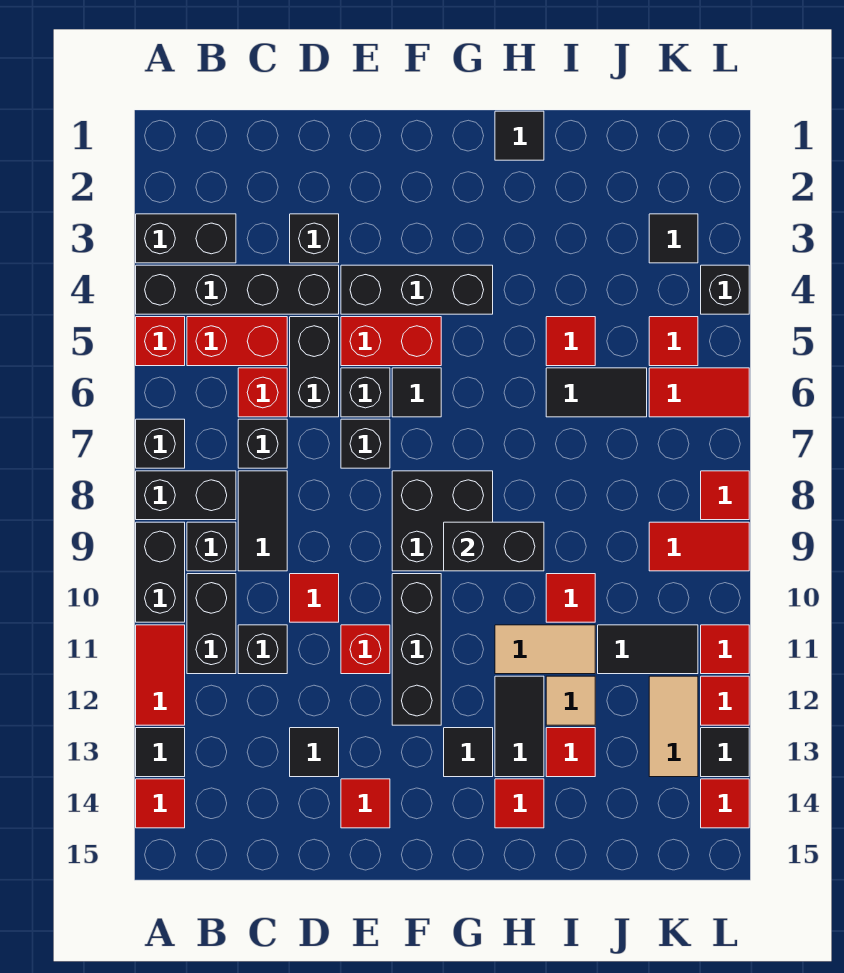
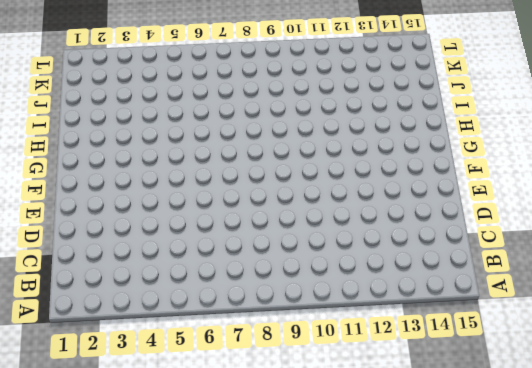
none -> black brick A3:B3 level 1
none -> black brick A4:D4 level 1
none -> red brick A5 level 1
none -> black brick A7 level 1

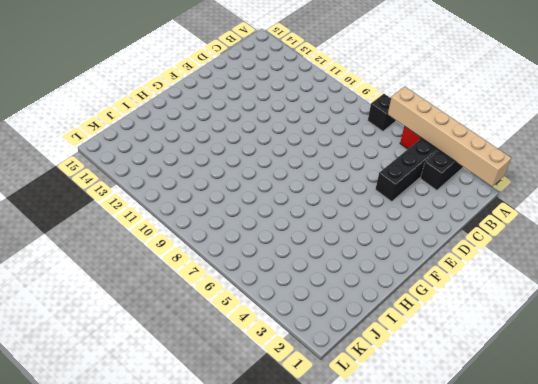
tan brick A1:A6 level 2 -> none
none -> black brick A8:B8 level 1
none -> black brick A9:A10 level 1
none -> red tile A11:A12 level 1
none -> black tile A13 level 1

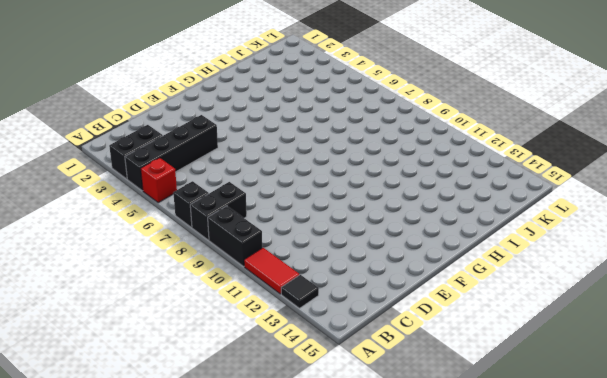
none -> red tile A14 level 1
none -> red brick B5:C5 level 1
none -> black brick B9 level 1
none -> black brick B10:B11 level 1

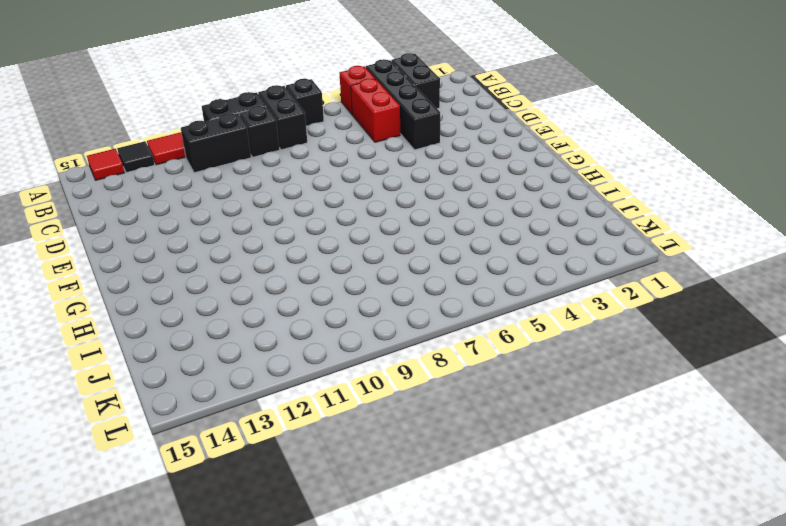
none -> red brick C6 level 1
none -> black brick C7 level 1
none -> black tile C8:C9 level 1
none -> black brick C11 level 1

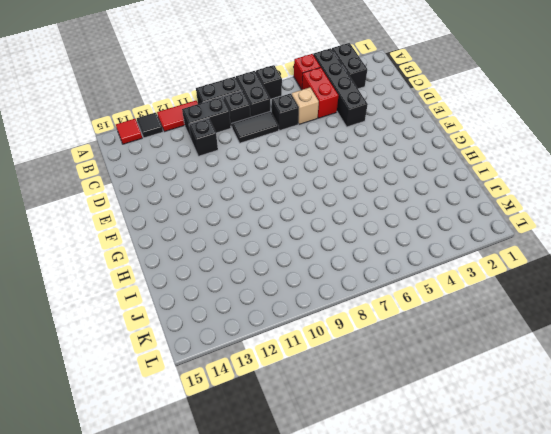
tan brick C6 level 1 -> red brick C6 level 1
none -> black brick D3 level 1
none -> black brick D5:D6 level 1
none -> red tile D10 level 1
none -> black tile D13 level 1

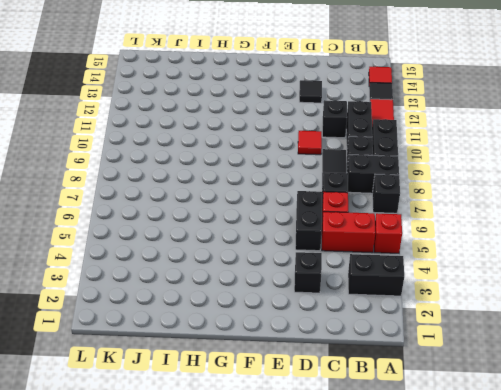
none -> black brick A4:D4 level 1
none -> black brick E4:G4 level 1
none -> red brick E5:F5 level 1
none -> black brick E6 level 1

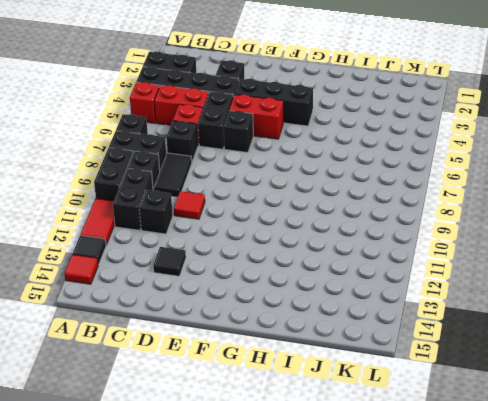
none -> black brick E7 level 1
none -> red brick E11 level 1
none -> red tile E14 level 1
none -> black tile F6 level 1

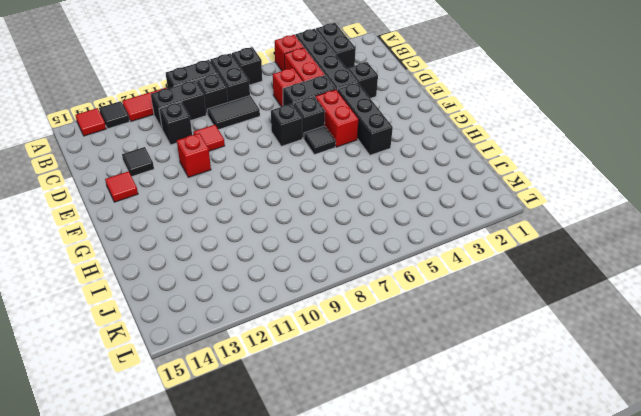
none -> black brick C7 level 1
none -> black brick F8:G9 level 1
none -> black brick F10:F12 level 1
none -> black tile G13 level 1

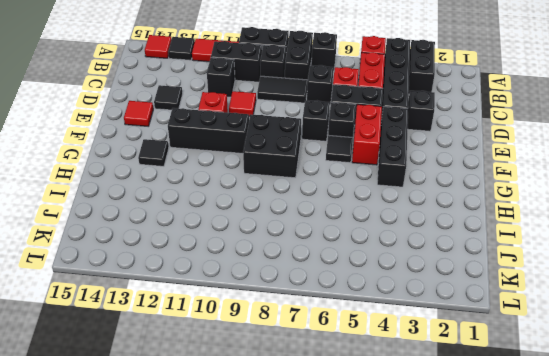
none -> black tile H1 level 1
none -> tan tile H11:I11 level 1
none -> black tile H12:H13 level 1
none -> red tile H14 level 1

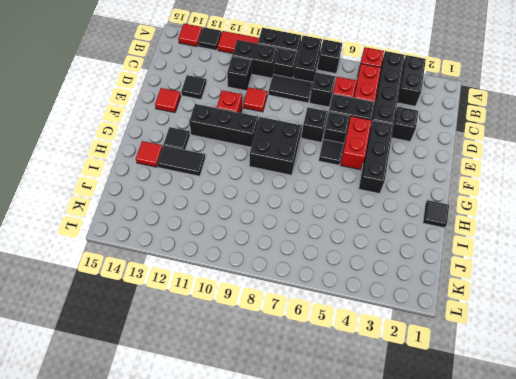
none -> tan tile H11:I11 level 1
none -> red tile I5 level 1
none -> black tile I6:J6 level 1
none -> red tile I10 level 1

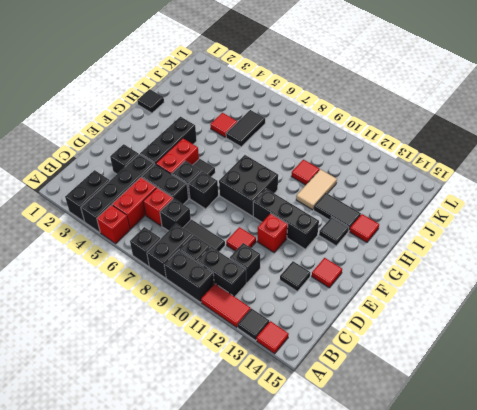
none -> tan tile I12 level 1
none -> red tile I13 level 1
none -> black tile J11:K11 level 1
none -> black tile K3 level 1

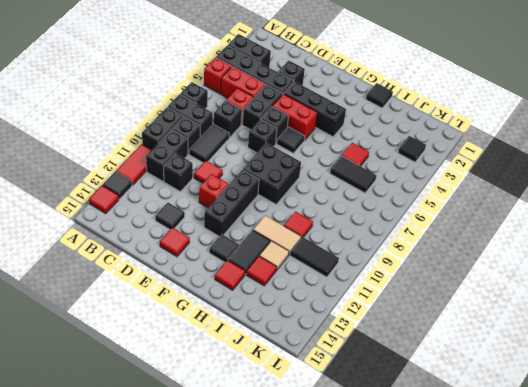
none -> red tile K5 level 1
none -> red tile K6:L6 level 1
none -> red tile K9:L9 level 1
none -> tan tile K12:K13 level 1

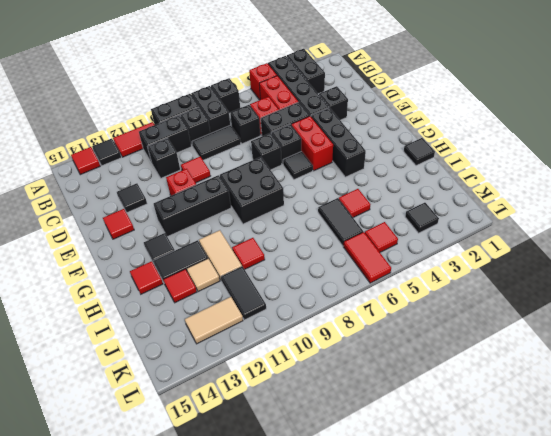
none -> red tile K9:L9 level 1
none -> black brick L4 level 1
none -> red tile L8 level 1
none -> red tile L11 level 1

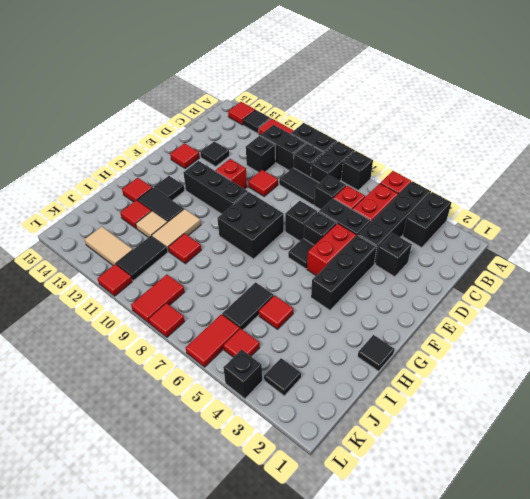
none -> red tile L12 level 1
none -> black tile L13 level 1
none -> red tile L14 level 1
none -> black brick G9:H9 level 2

